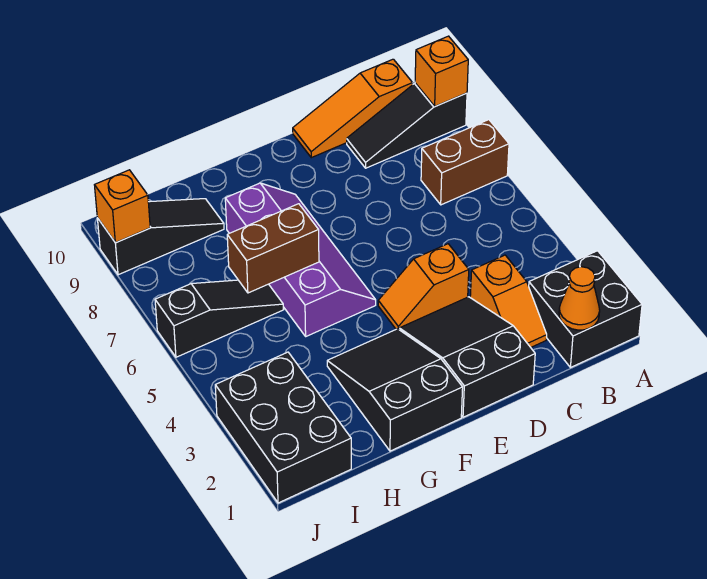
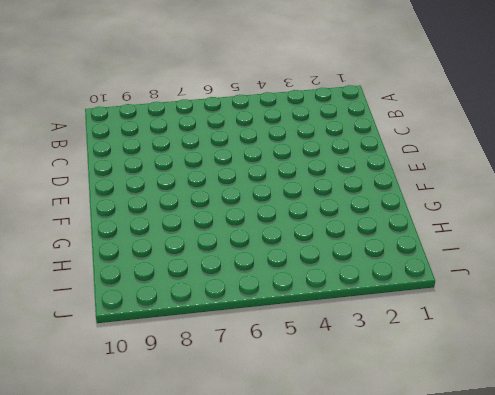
none -> black brick A1:B2 level 1
none -> brown brick A7:B7 level 1
none -> black slope A9:C9 level 1 top A

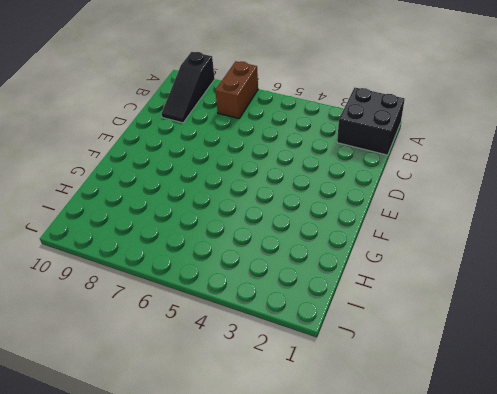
none -> orange slope B10:D10 level 1 top B
none -> orange slope C2:C3 level 1 top 3
none -> black slope D1:E3 level 1 top 1

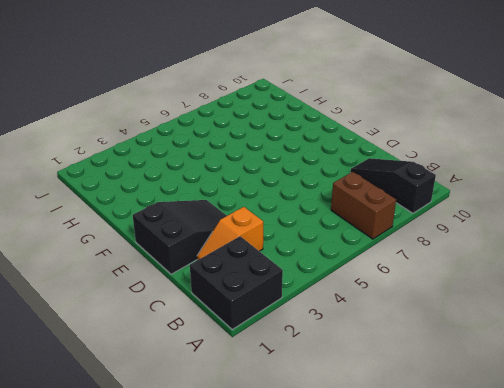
none -> orange slope B10:D10 level 1 top B
none -> orange slope D4:E4 level 1 top D
none -> black slope F1:G3 level 1 top 1

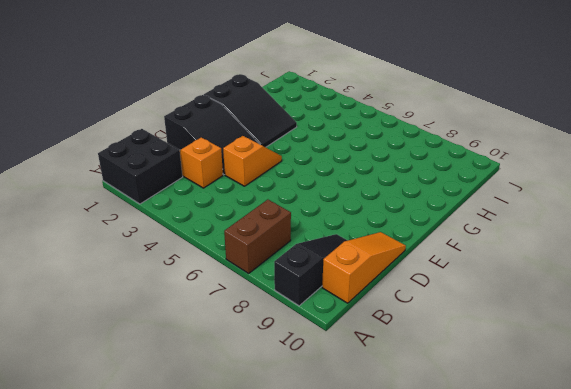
none -> purple slope F5:G8 level 1 top G
none -> black slope H6:J6 level 1 top J
none -> black slope H9:J9 level 1 top J

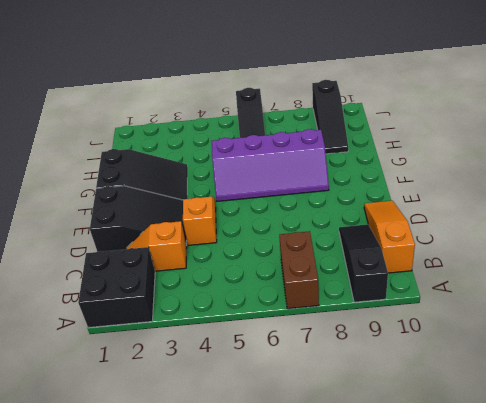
none -> black brick I1:J3 level 1
none -> orange brick A9 level 2
none -> orange cone B1 level 2

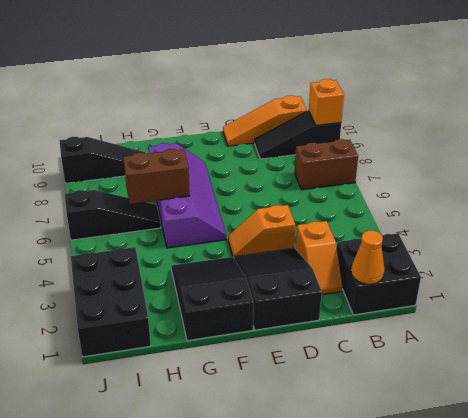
none -> orange brick J9 level 2

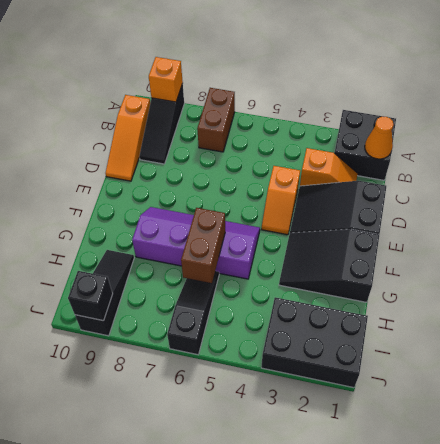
black brick J9 level 2 -> orange brick J9 level 2

